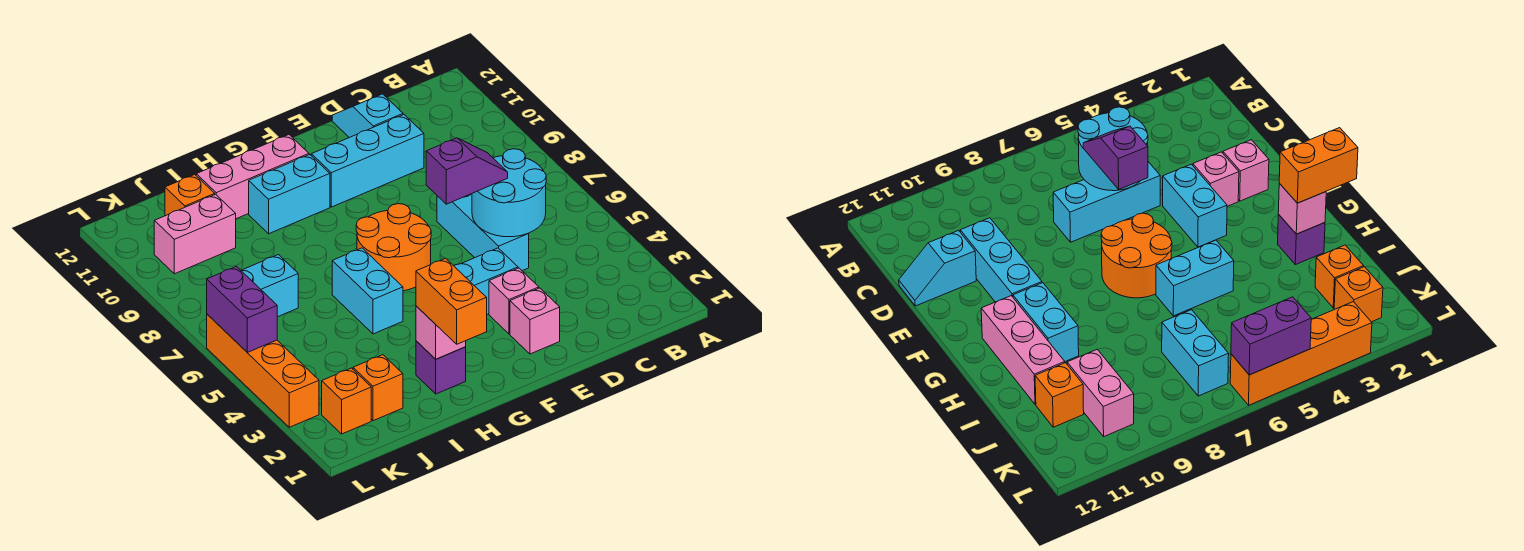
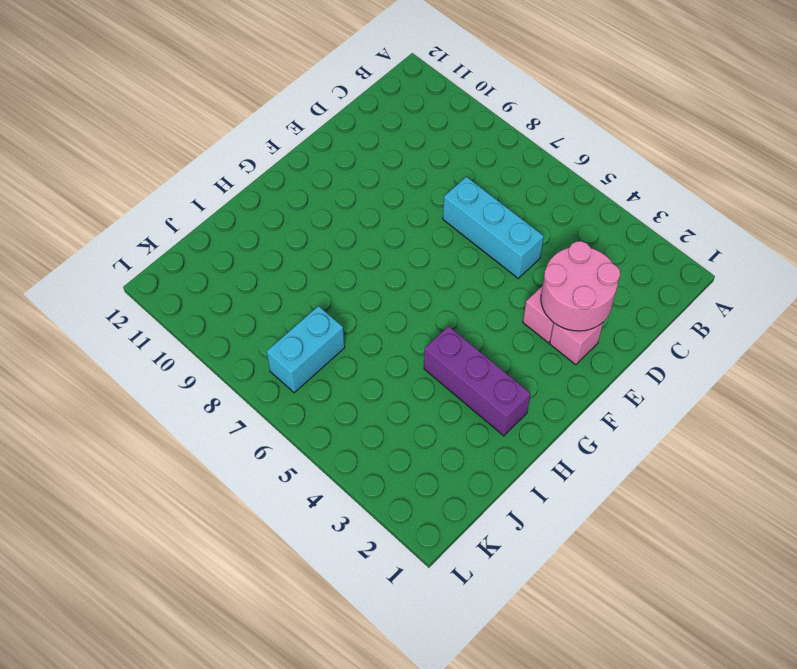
pink round brick D2:E3 level 2 -> none
purple brick H2:H4 level 1 -> purple brick H2 level 1
none -> cyan brick D10:F10 level 1
none -> cyan slope D11:D12 level 1 top 11
none -> cyan brick E4:F4 level 1

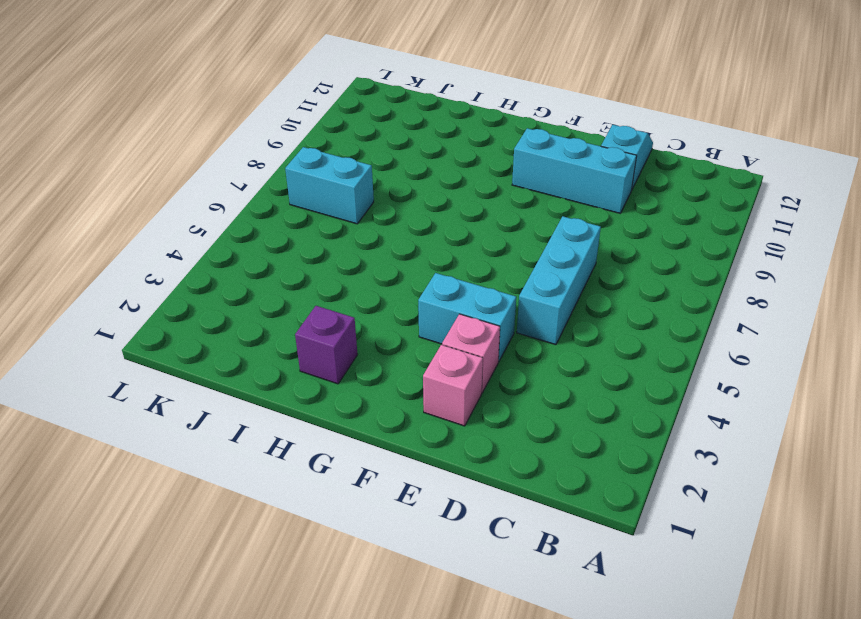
none -> orange round brick F6:G7 level 1
none -> cyan brick G10:H10 level 1
none -> pink brick G11:I11 level 1

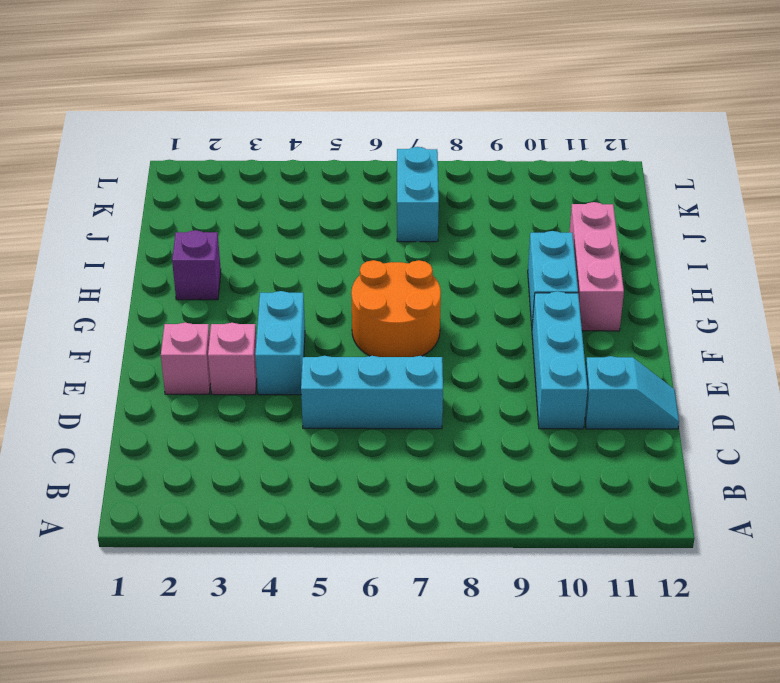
none -> cyan brick H5:H6 level 1
none -> orange brick J2 level 1
none -> pink brick J10:K10 level 1

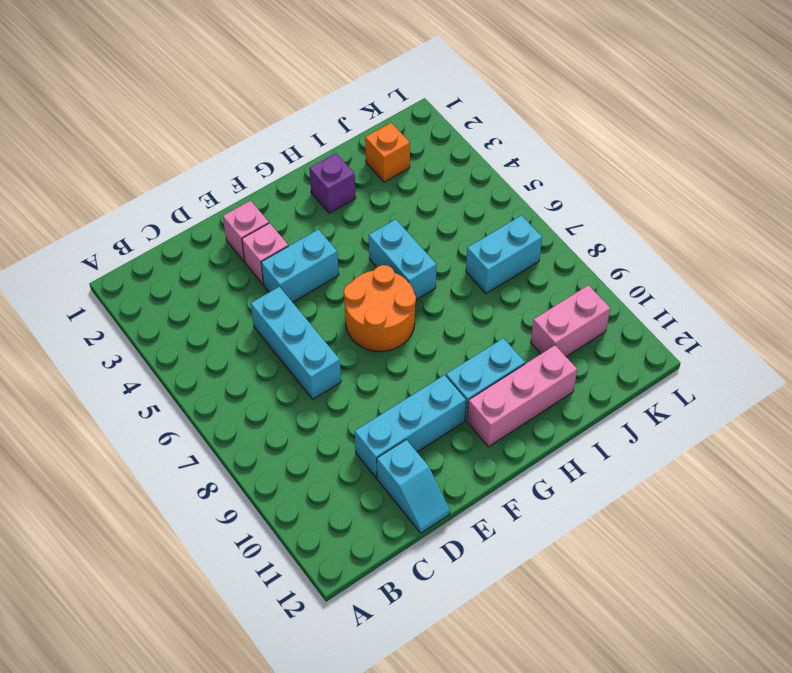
none -> orange brick J11 level 1
none -> orange brick K2 level 1
none -> orange brick L3:L6 level 1

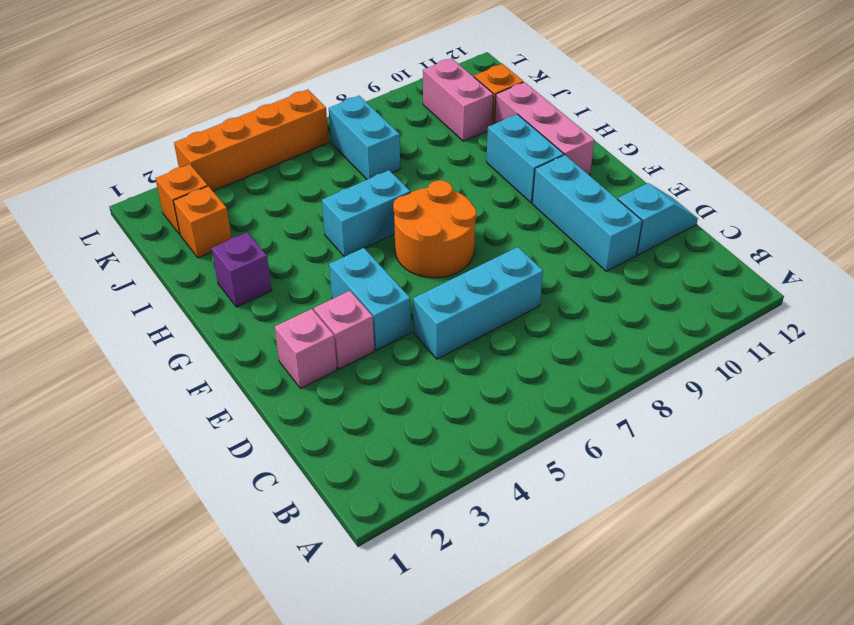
none -> cyan round brick C5:D6 level 2
none -> pink brick H2 level 2
none -> purple brick L5:L6 level 2

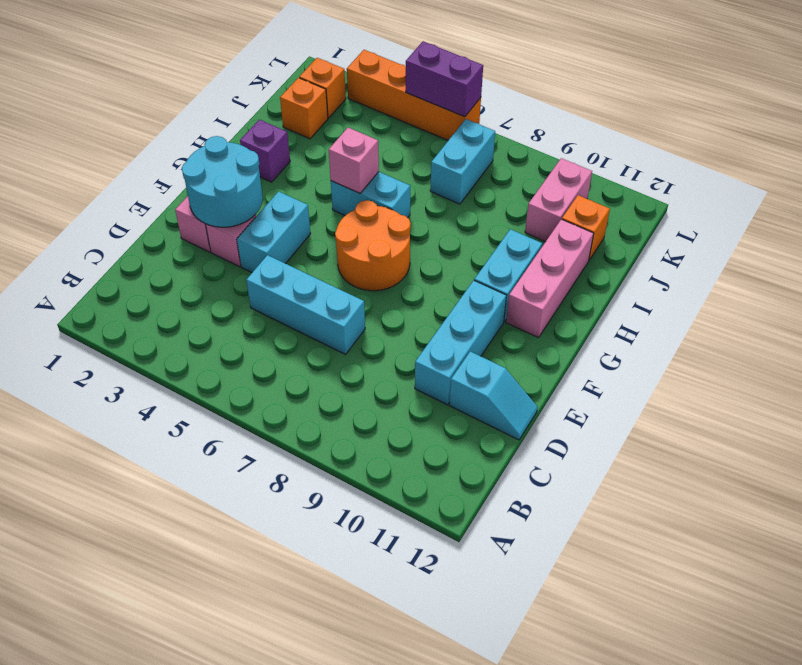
cyan round brick E2:F3 level 2 -> cyan round brick C5:D6 level 2
pink brick H5 level 2 -> pink brick H2 level 2
none -> purple slope D6:E6 level 3 top E
none -> orange brick H1:H2 level 3

